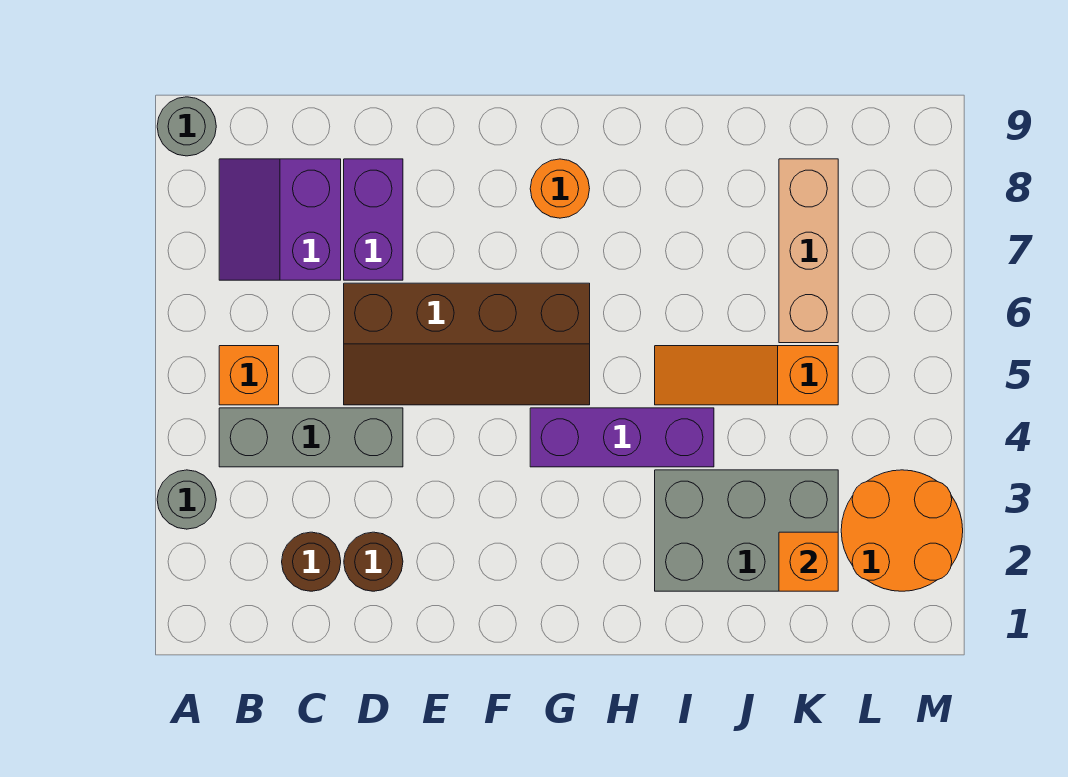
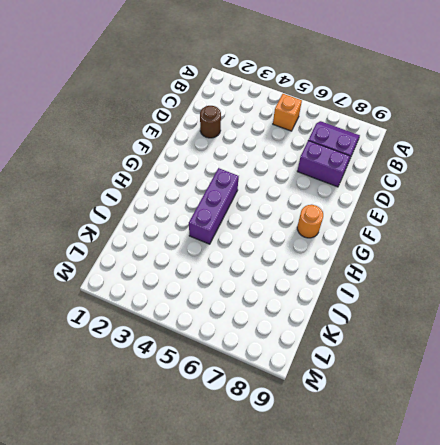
none -> grey round brick A3 level 1
none -> grey round brick A9 level 1
none -> grey brick B4:D4 level 1

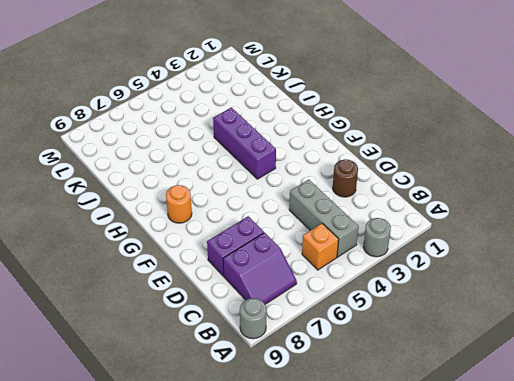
none -> brown round brick C2 level 1
none -> brown slope D5:G6 level 1 top 6
none -> grey brick I2:K3 level 1

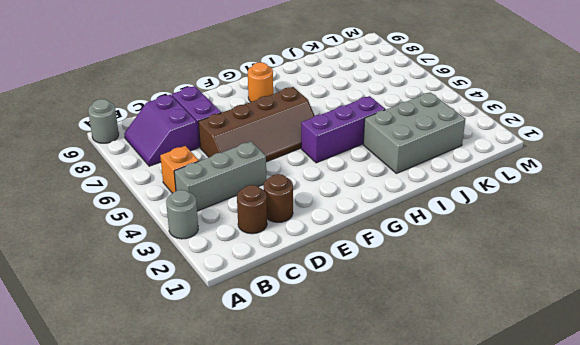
none -> orange slope I5:K5 level 1 top K
none -> tan brick K6:K8 level 1
none -> orange round brick L2:M3 level 1

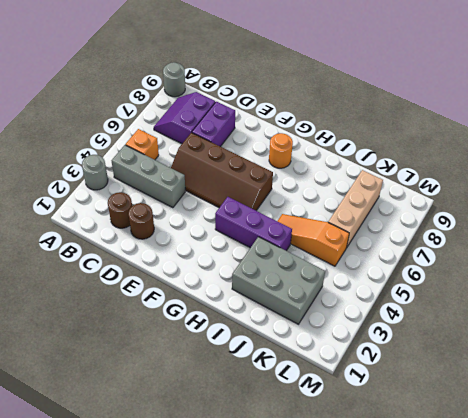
none -> orange round brick L2:M3 level 1
none -> orange brick K2 level 2

